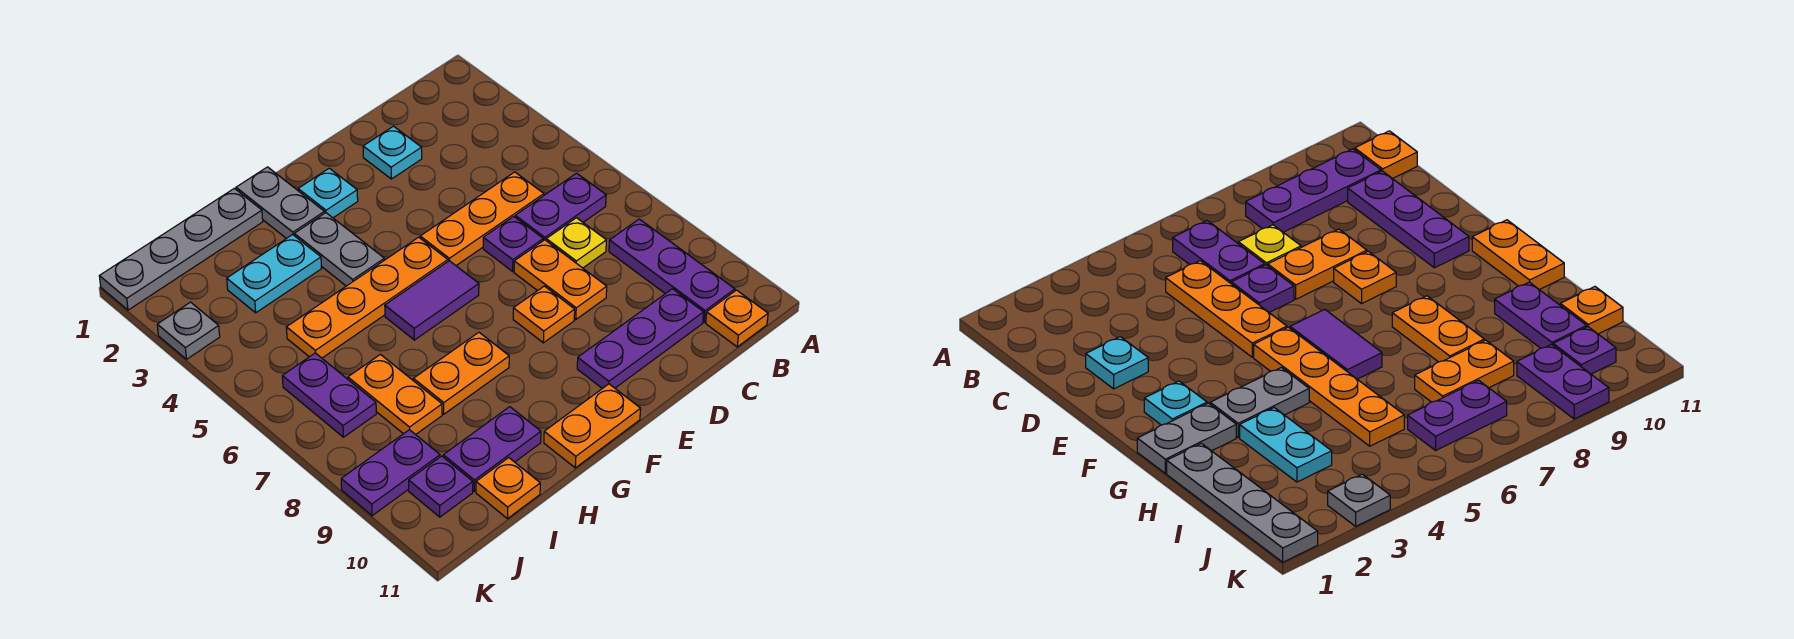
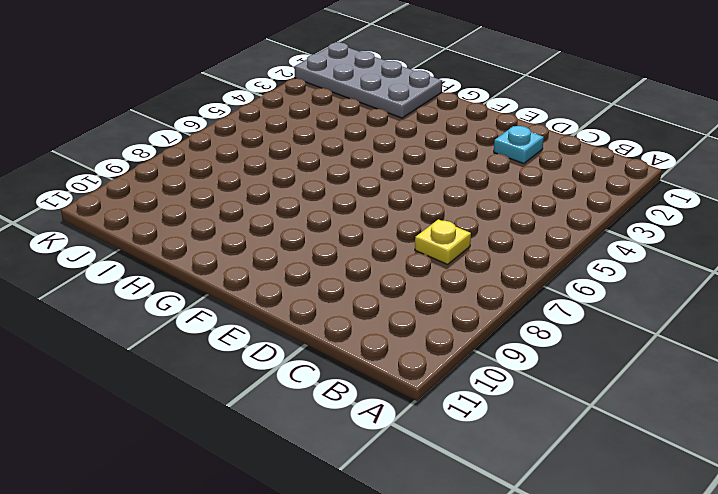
grey plate H1:K2 level 1 -> grey plate H1:K1 level 1
none -> purple plate B6:C6 level 1
none -> purple plate B8:B10 level 1
none -> orange plate B11 level 1

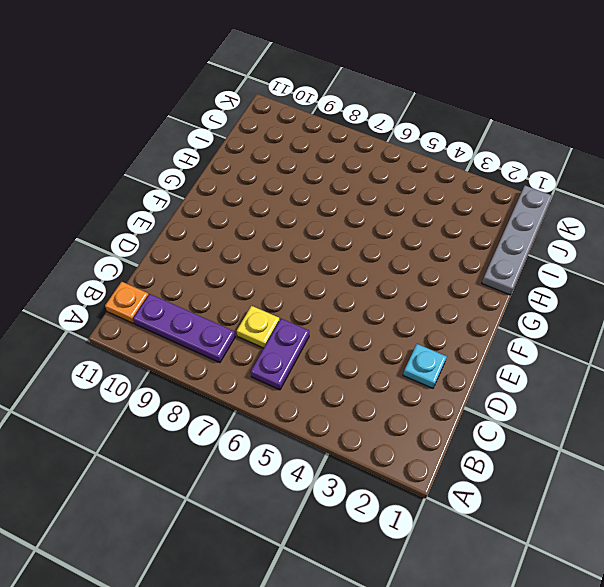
none -> orange plate C5:E5 level 1
none -> purple plate C10:E10 level 1
none -> purple plate D6 level 1

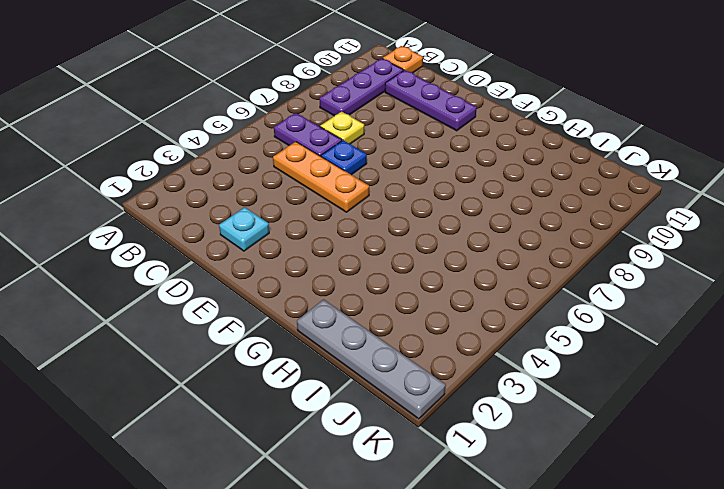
blue plate D6 level 1 -> purple plate D6 level 1
none -> orange plate D7:D8 level 1
none -> orange plate E8 level 1
none -> cyan plate F2 level 1

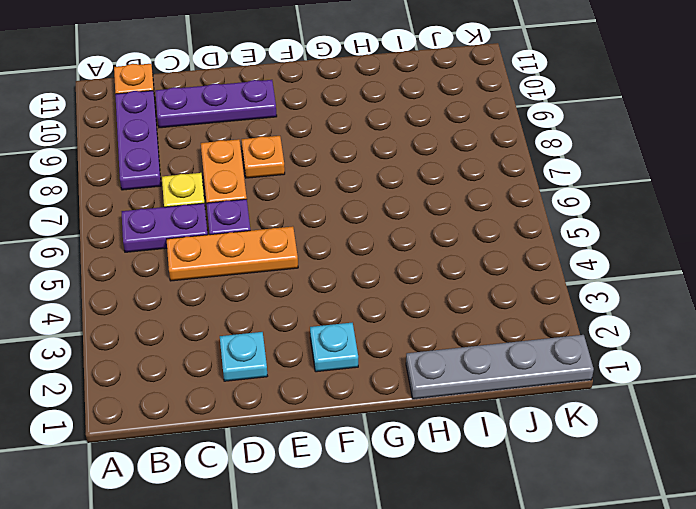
none -> orange plate F5:I5 level 1
none -> purple tile F6:G6 level 1
none -> orange plate F11:G11 level 1

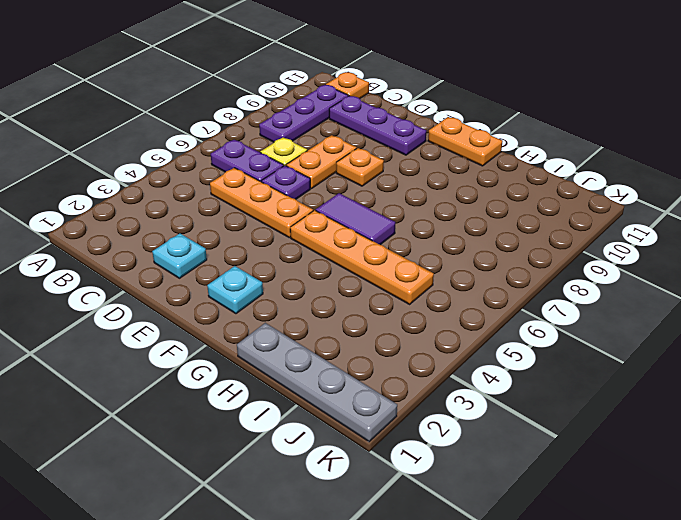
none -> grey plate G1:G2 level 1
none -> grey plate G3:G4 level 1
none -> orange plate G8:H8 level 1

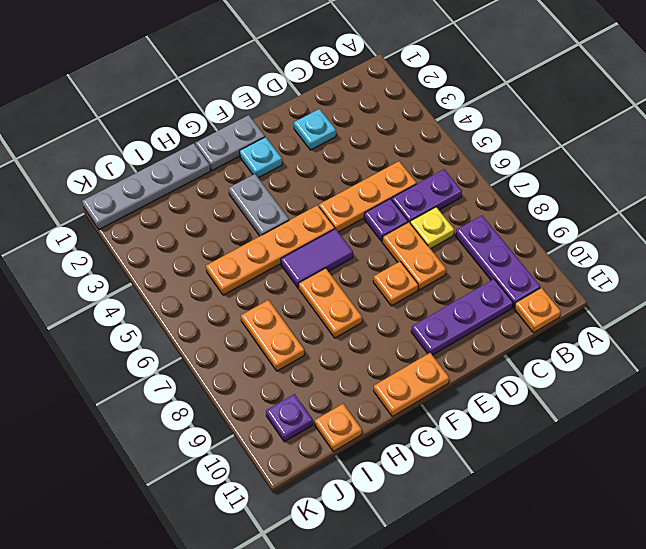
grey plate F1:G1 level 1 -> grey plate G1:G2 level 1
orange plate G7:G8 level 1 -> orange plate G8:H8 level 1
none -> cyan plate H3:I3 level 1
none -> purple plate H10:I10 level 1
none -> purple plate J6:J7 level 1

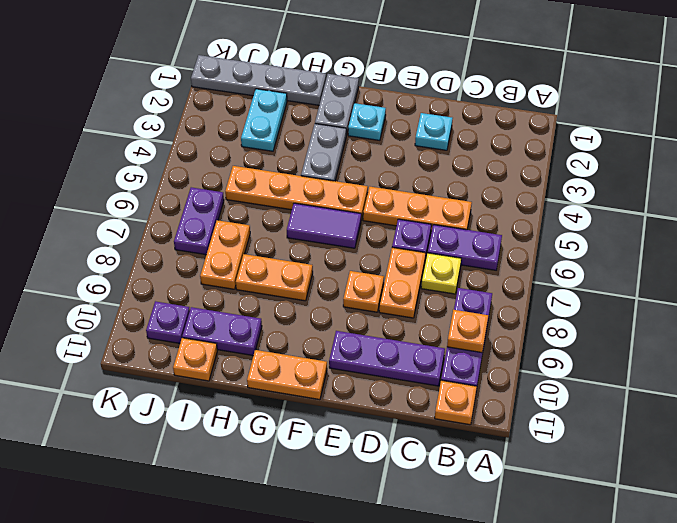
orange plate B9 level 2 -> none
cyan plate I2:I3 level 1 -> cyan plate H3:I3 level 1
none -> purple plate J9:K9 level 1
none -> grey plate K3 level 1

